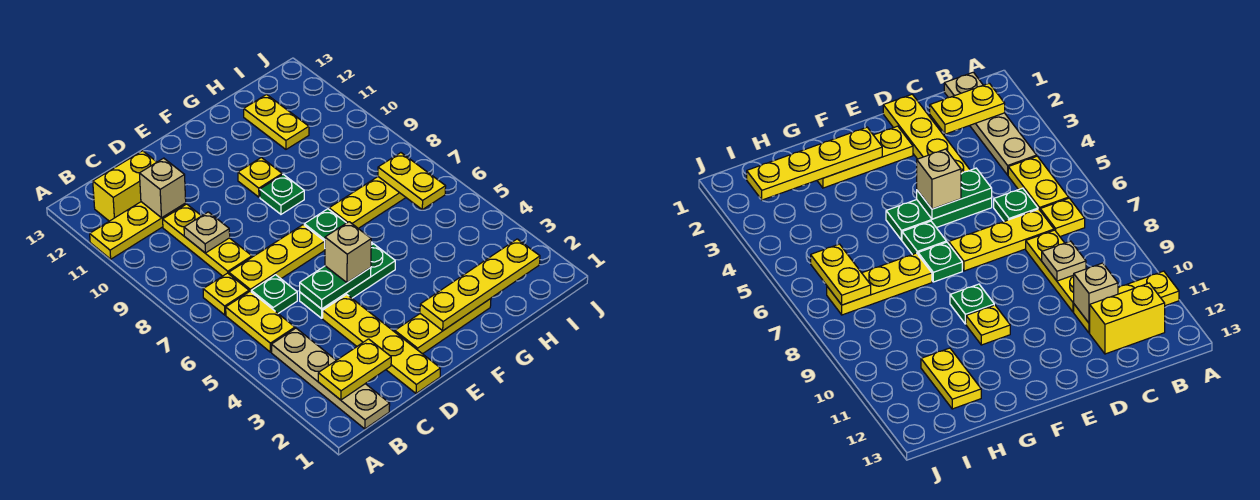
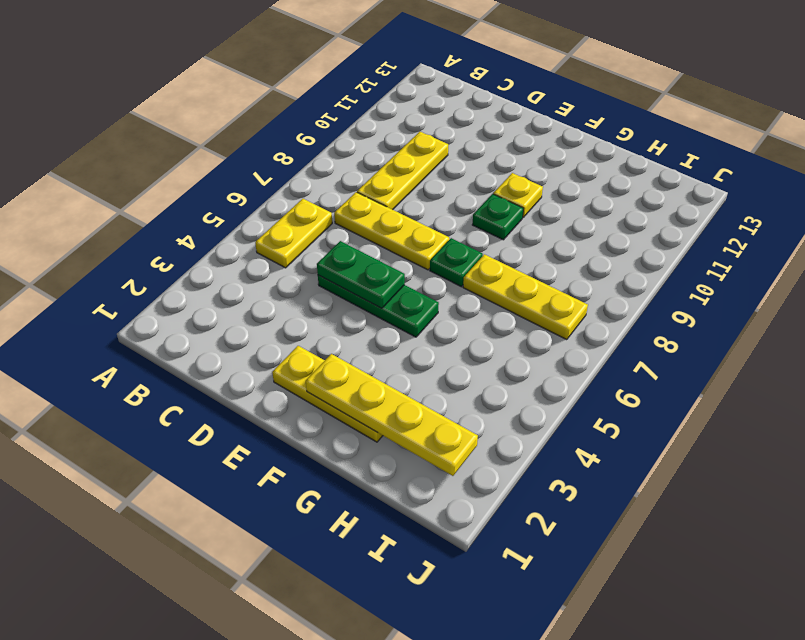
none -> yellow plate A11:C11 level 1
none -> tan plate B1:B4 level 1
none -> yellow plate B7 level 1

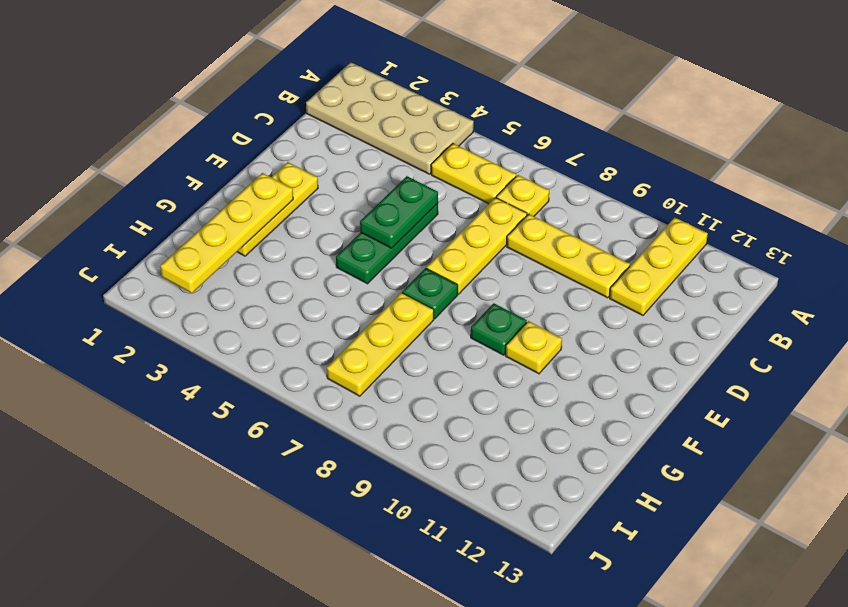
tan plate A1:B4 level 1 -> tan plate B1:B4 level 1
none -> yellow brick B12:C12 level 1
none -> green plate C6 level 1
none -> yellow plate D1:D4 level 1

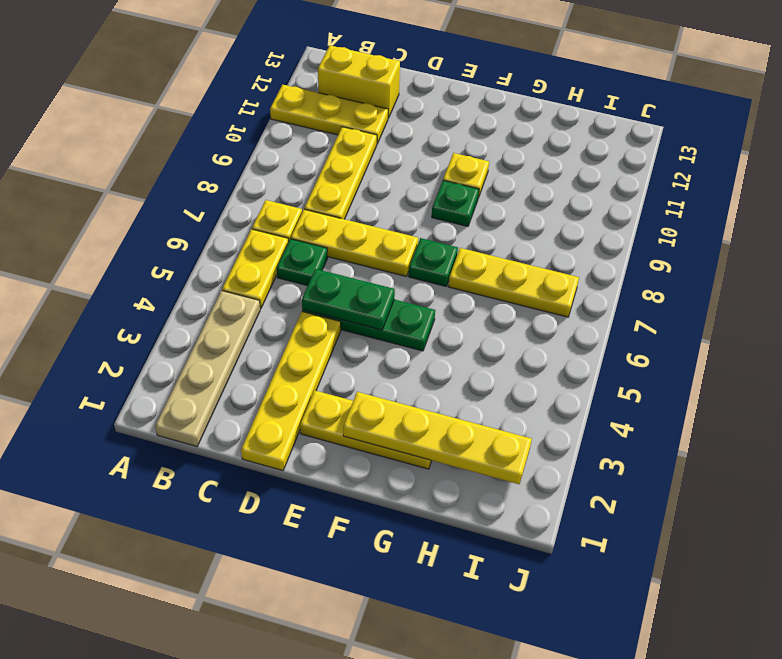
none -> green plate F6 level 1
none -> yellow plate H11:H12 level 1
none -> yellow plate B2:C2 level 2

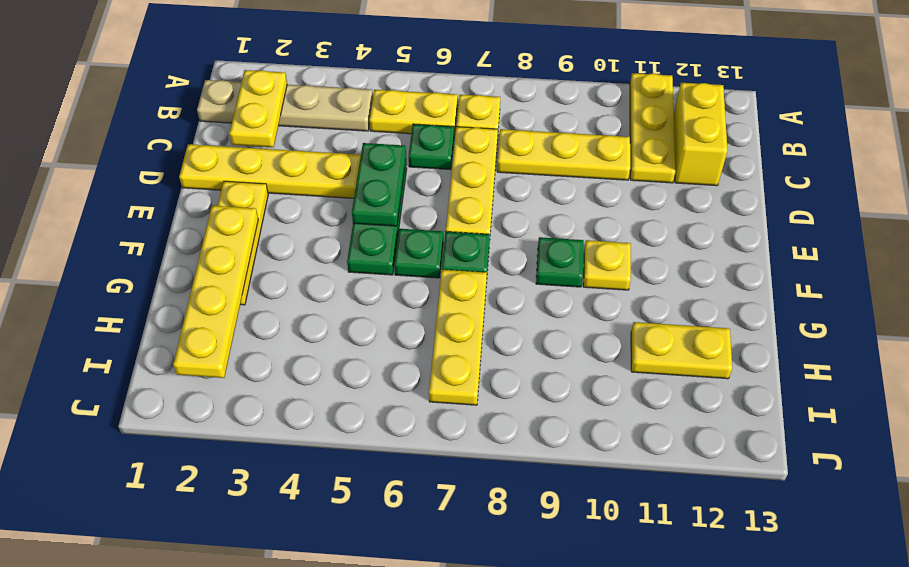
none -> tan plate C9 level 2
none -> tan brick C11 level 2
none -> yellow plate I6:I7 level 2

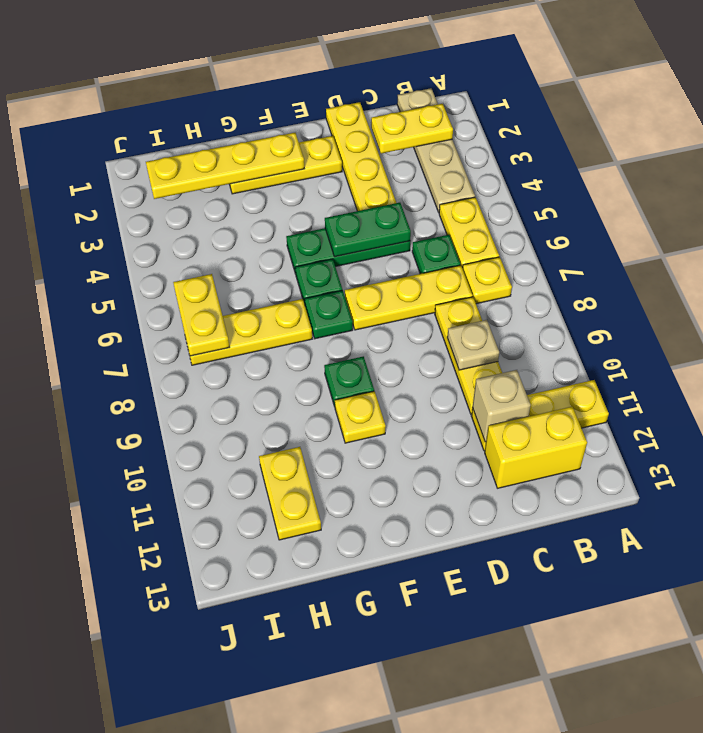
none -> tan brick E5 level 3

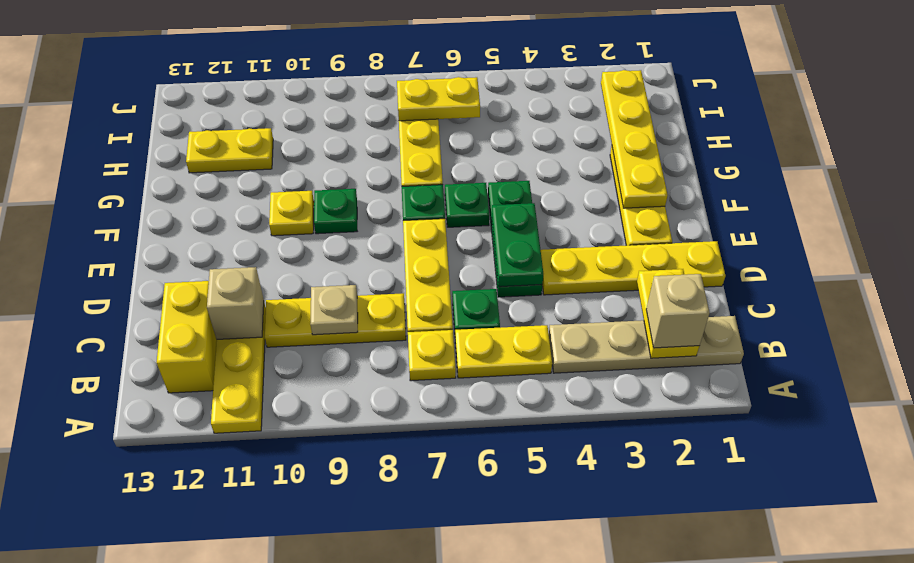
tan brick B2 level 3 -> tan brick E5 level 3

